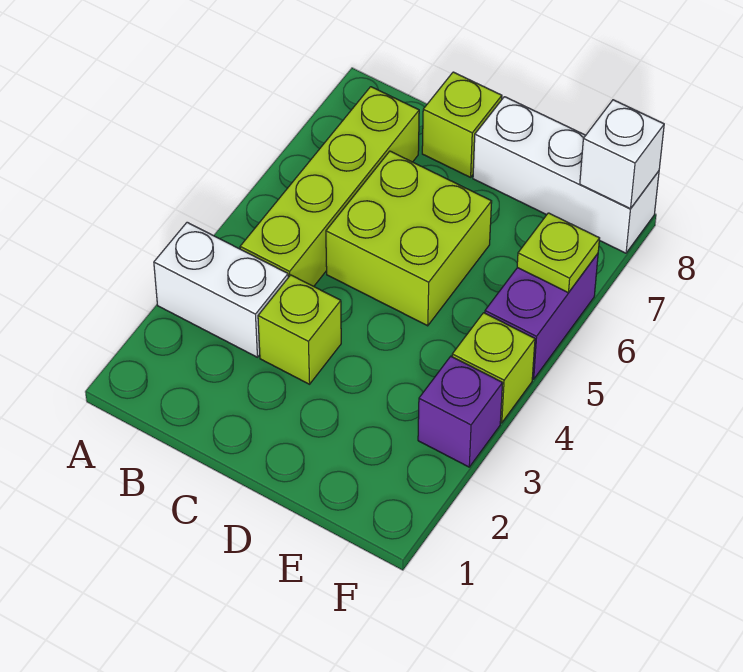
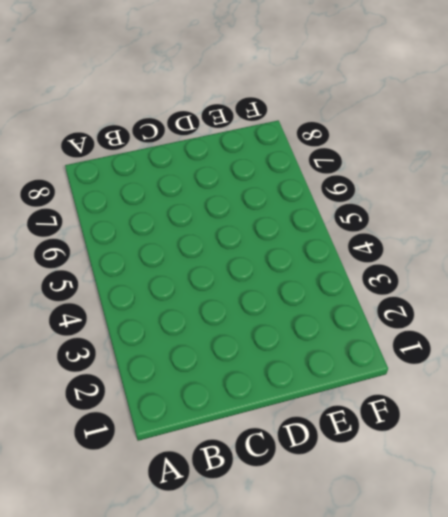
none -> white brick A3:B3 level 1
none -> lime brick B4:B7 level 1

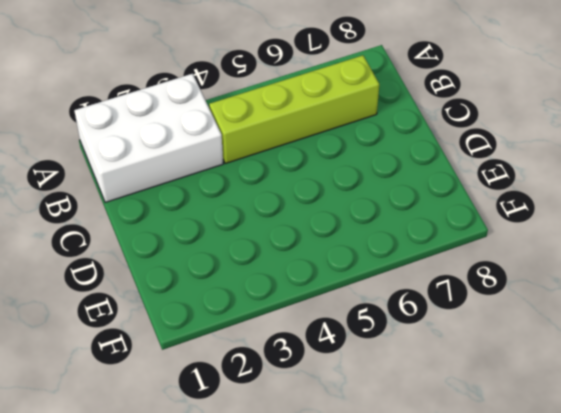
white brick A1:B3 level 1 -> white brick A3:B3 level 1
none -> lime brick C3 level 1
none -> lime brick C5:D6 level 1

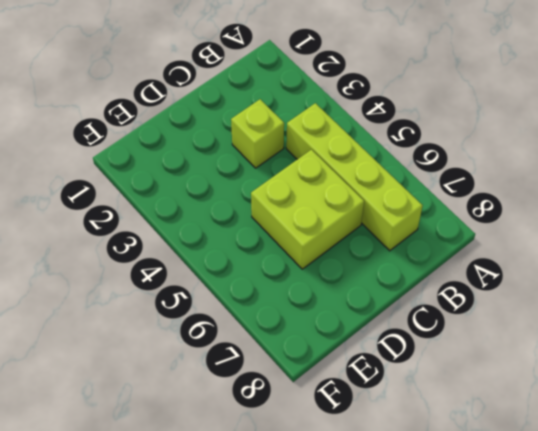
none -> white brick A3:B3 level 1
none -> lime brick C8 level 1

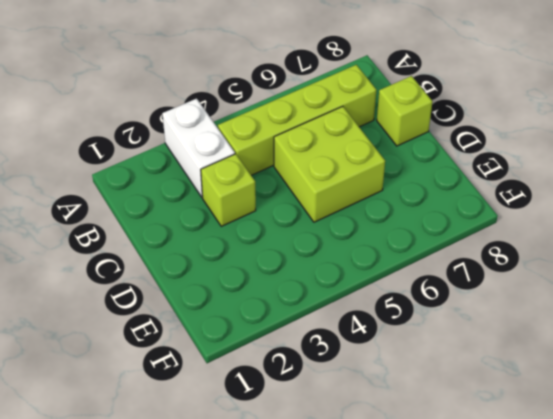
none -> white brick D8:F8 level 1
none -> purple brick F3 level 1

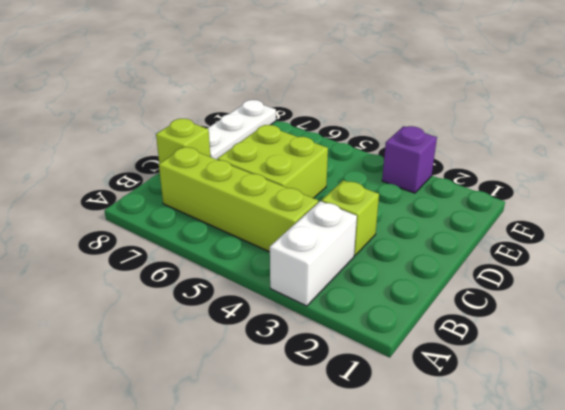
white plate D8:F8 level 1 -> white brick D8:F8 level 1
none -> lime brick F4 level 1
none -> purple brick F5:F6 level 1

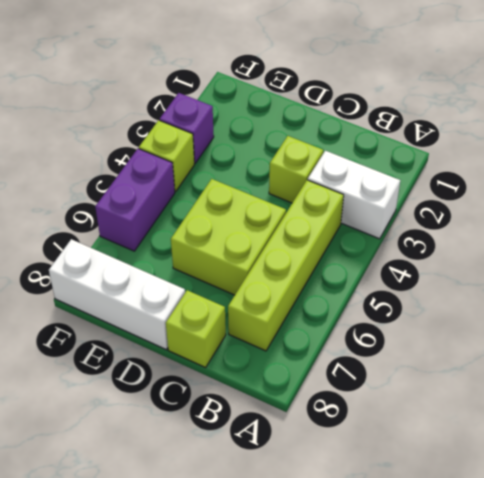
none -> lime plate F6 level 2
none -> white brick F8 level 2

